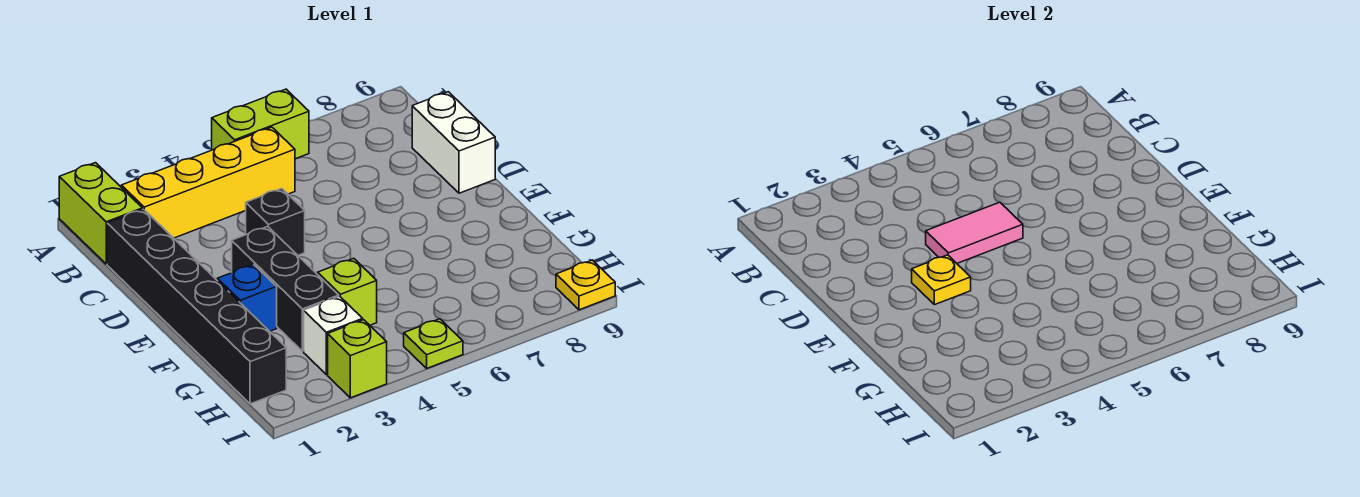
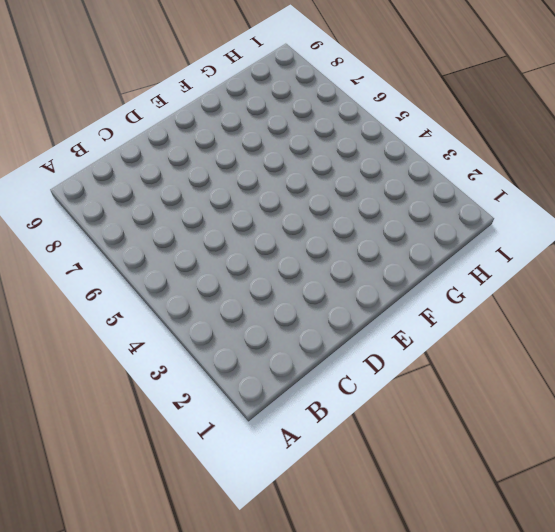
none -> lime brick A1:B1 level 1
none -> lime brick A5:A6 level 1
none -> yellow brick B2:B5 level 1

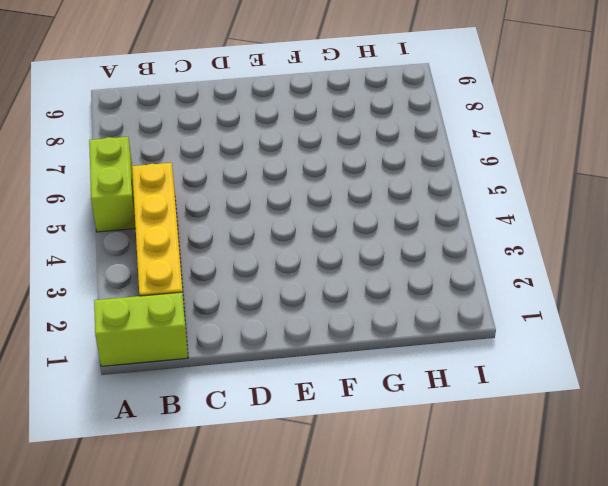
none -> black brick C1:H1 level 1
none -> white brick C9:D9 level 1
none -> black brick D4 level 1

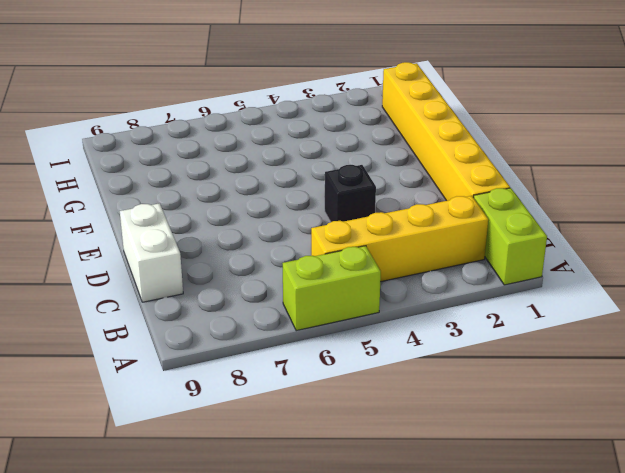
yellow brick C1:H1 level 1 -> black brick C1:H1 level 1
none -> black brick E3:G3 level 1
none -> blue brick F2 level 1
none -> lime brick G4 level 1

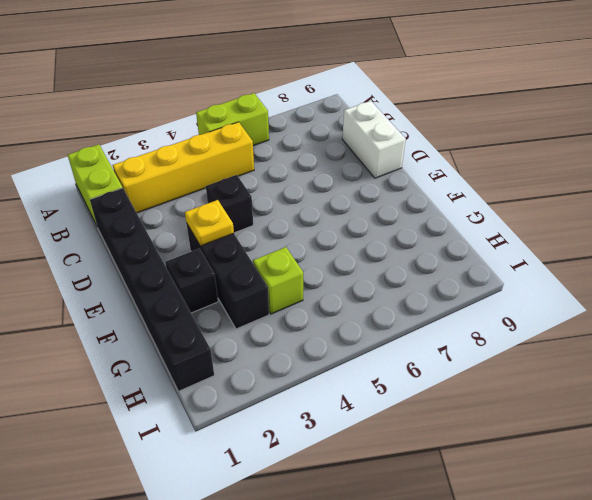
black brick F2 level 1 -> blue brick F2 level 1
none -> white brick H3 level 1
none -> lime brick I3 level 1
none -> lime plate I5 level 1

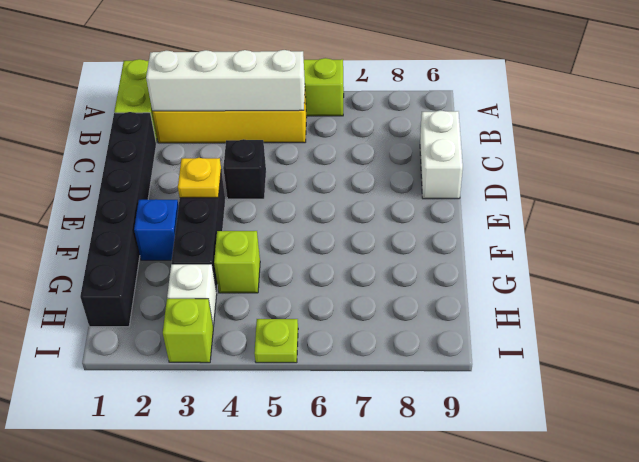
white brick B2:B5 level 2 -> none
none -> yellow plate I9 level 1
none -> pink tile D4:D5 level 2

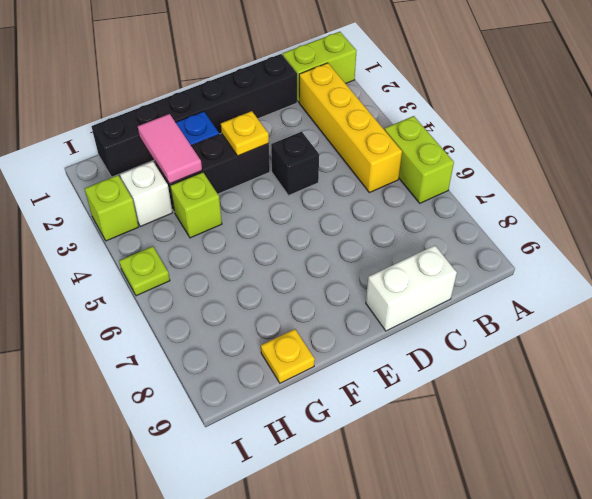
pink tile G2:G3 level 2 -> pink tile D4:D5 level 2
yellow plate G9 level 1 -> yellow plate I9 level 1

